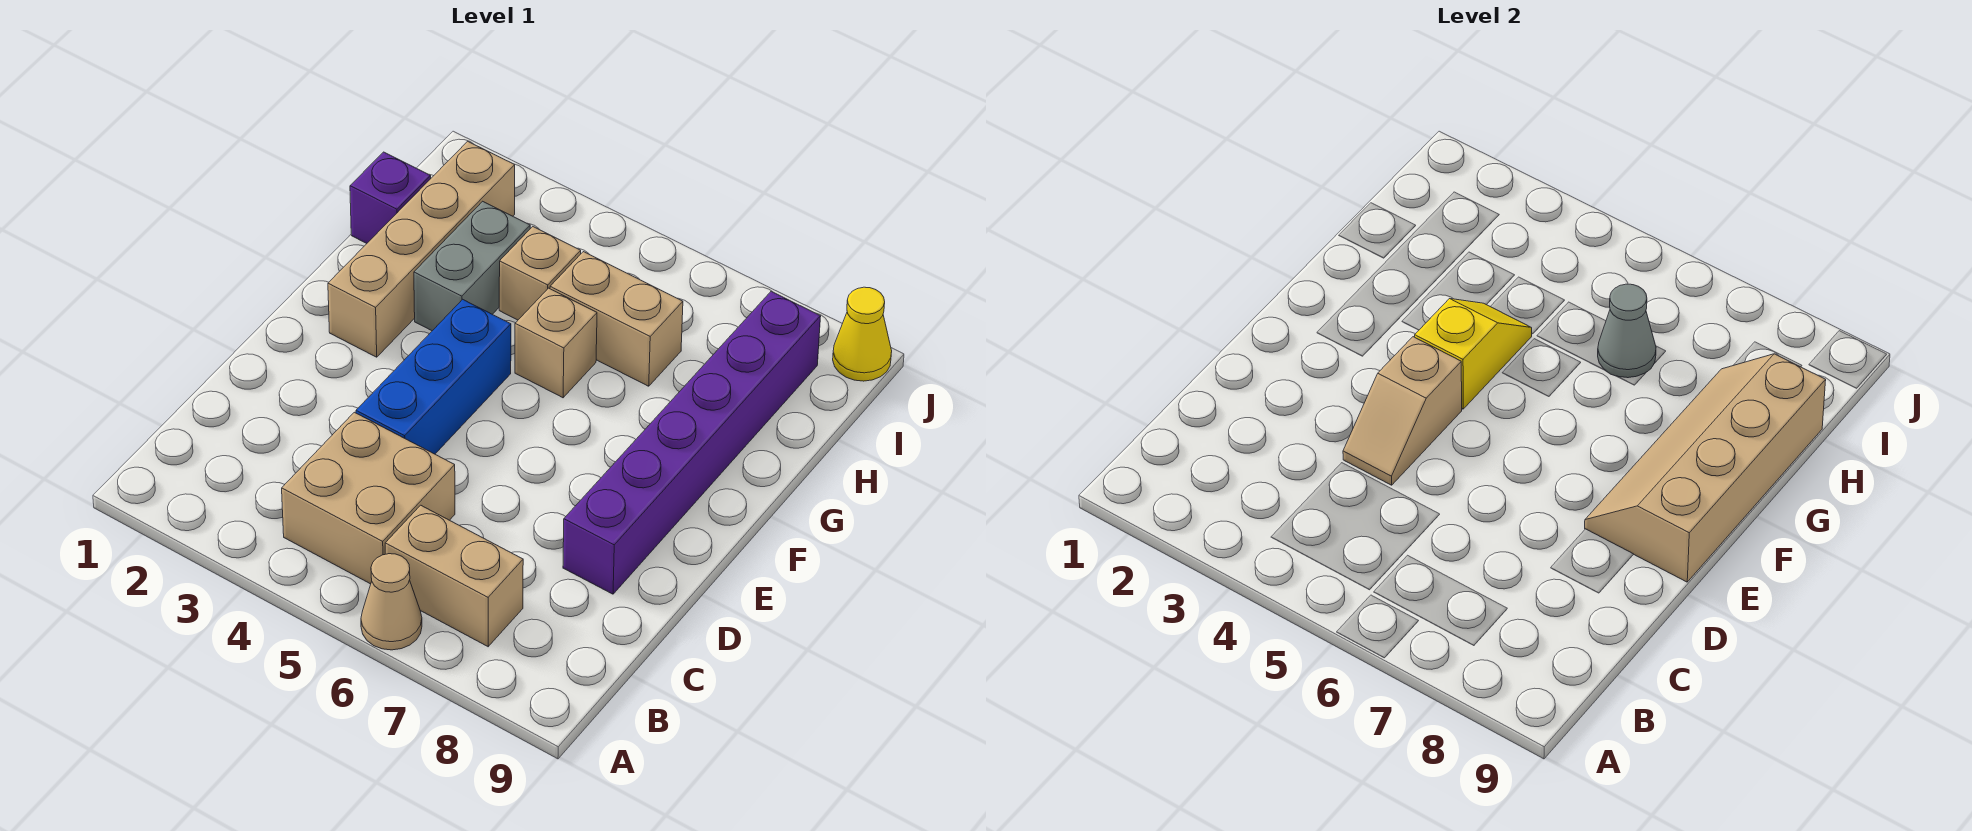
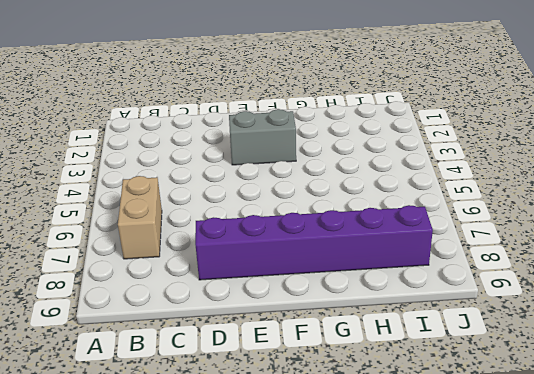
grey brick E3:F3 level 1 -> grey brick G3:H3 level 1
none -> tan cone A6 level 1
none -> tan brick B4:C5 level 1
none -> blue brick D4:F4 level 1

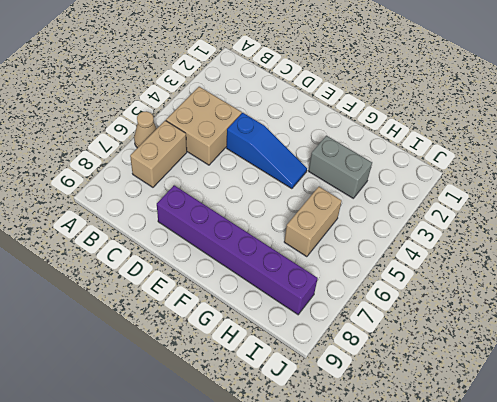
blue slope D4:F4 level 1 top D -> blue brick D4:F4 level 1
none -> tan brick F2:I2 level 1
none -> tan brick G5 level 1
none -> purple brick H1 level 1

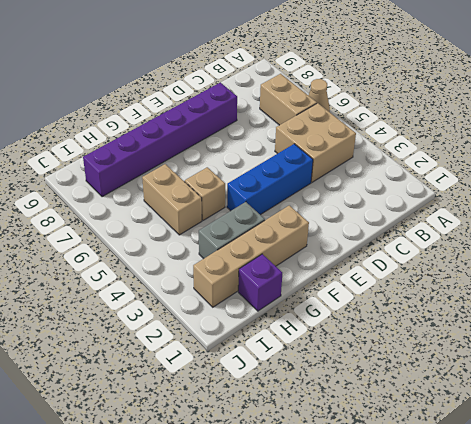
none -> tan brick H4 level 1
none -> yellow cone J9 level 1
none -> tan slope D4:E4 level 2 top E

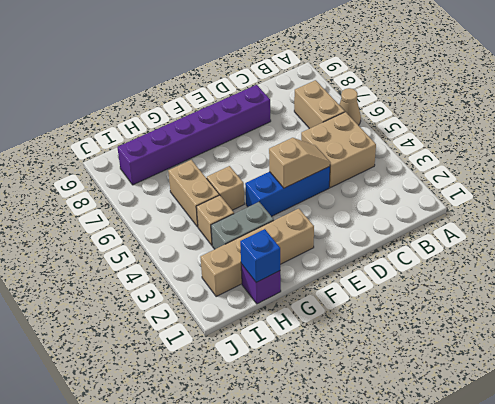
blue brick H1 level 2 -> none
none -> yellow cone J9 level 1
none -> tan slope E8:H9 level 2 top 9
none -> yellow slope F4:G4 level 2 top F

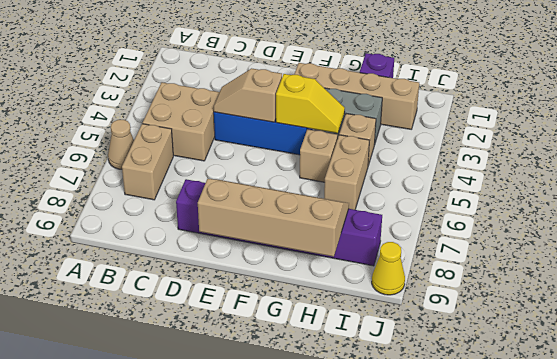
none -> grey cone H6 level 2

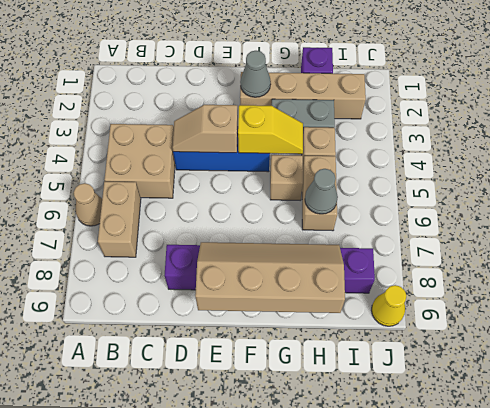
grey cone F2 level 2 -> none

